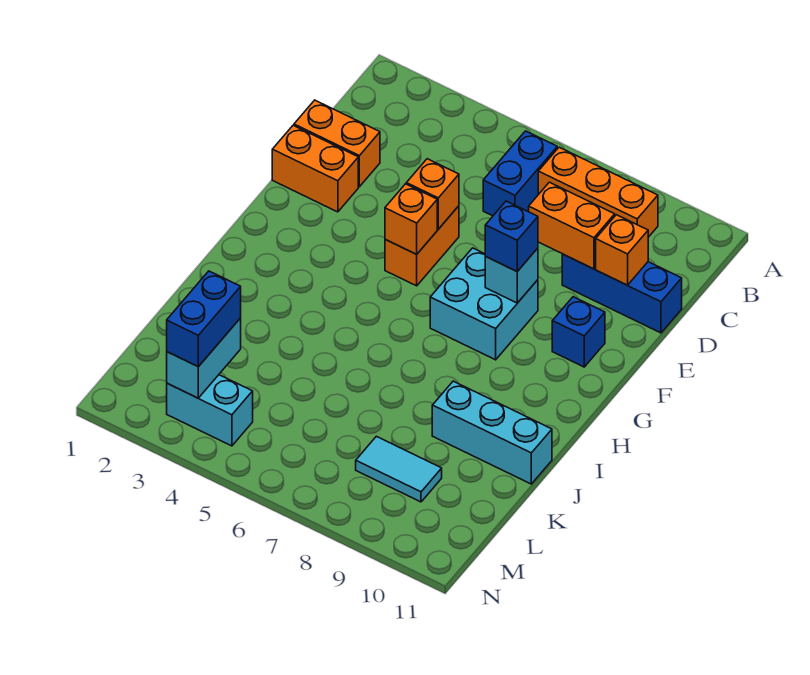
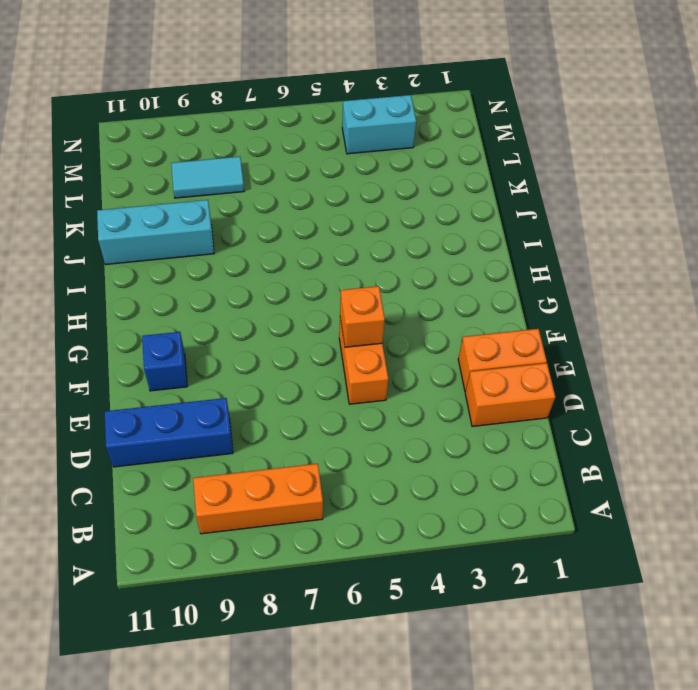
none -> blue brick B6:C6 level 1
none -> cyan brick F7:G8 level 1
none -> orange brick D8:D9 level 2

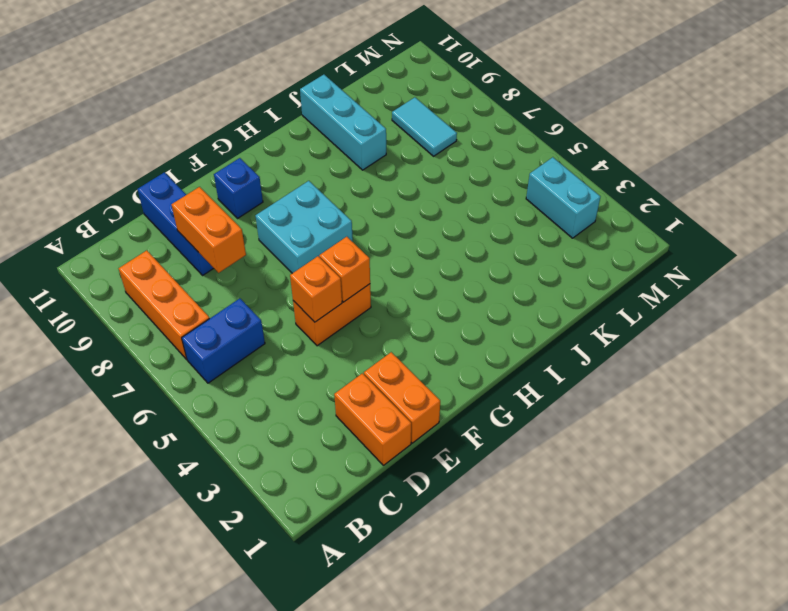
none -> orange brick D10 level 2
none -> cyan brick F8 level 2
none -> cyan brick L3:M3 level 2

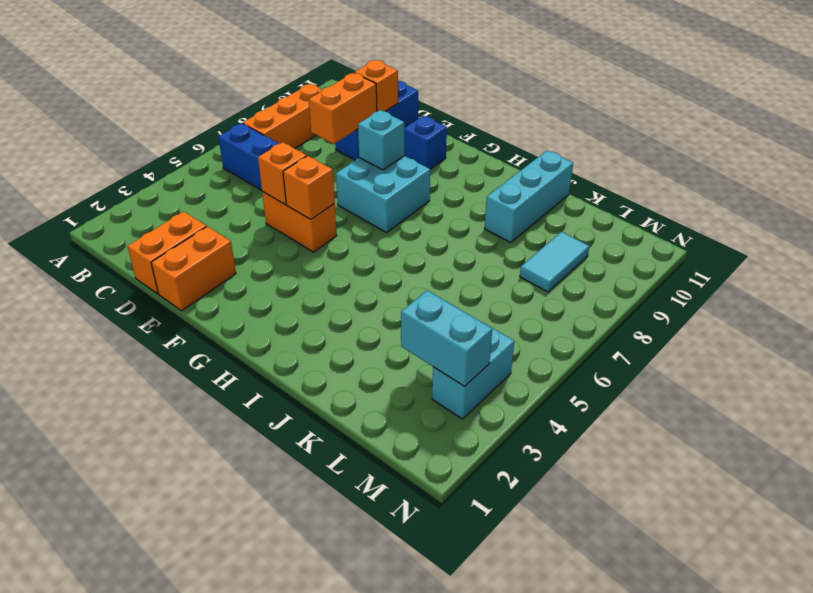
none -> blue brick F8 level 3
none -> blue brick L3:M3 level 3

